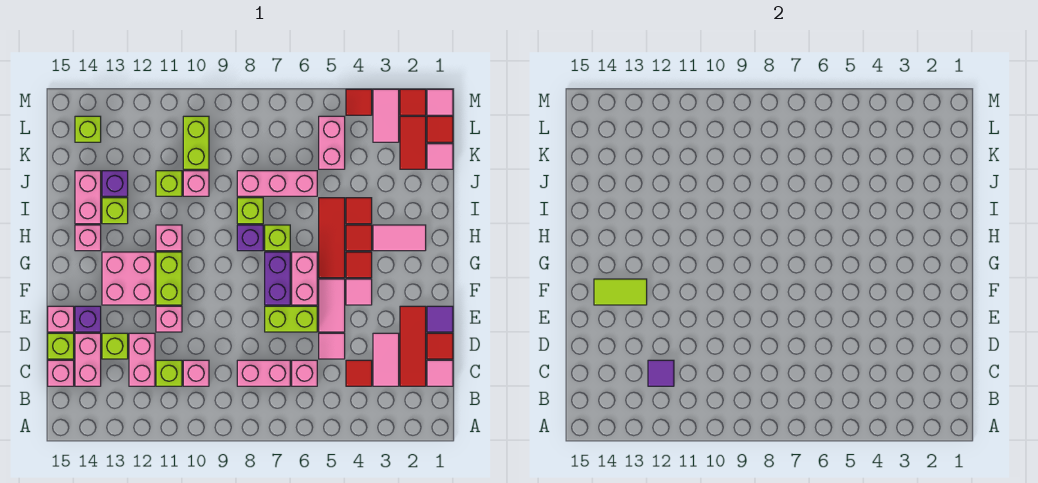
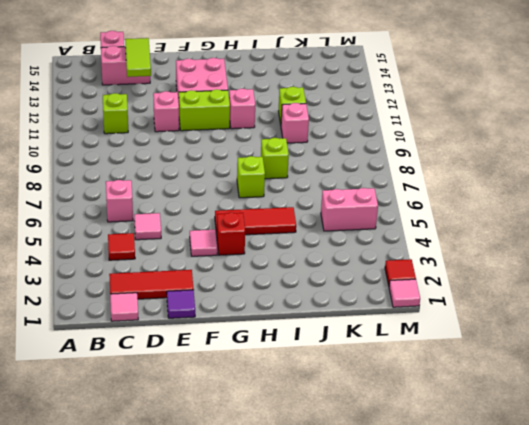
lime tile D13:D14 level 2 -> lime tile F13:F14 level 2
red brick G4 level 1 -> red tile G4 level 1
none -> pink tile C3:D3 level 1
none -> pink brick C7:C8 level 1
none -> pink brick C10 level 1
none -> pink brick C12:D12 level 1

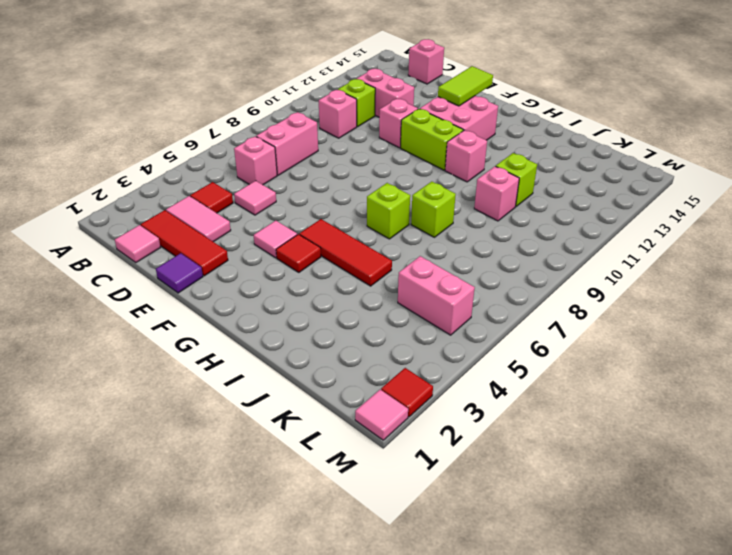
none -> pink brick C14:D14 level 1
none -> red tile D1 level 1
none -> lime brick D13 level 1
none -> lime brick D15 level 1

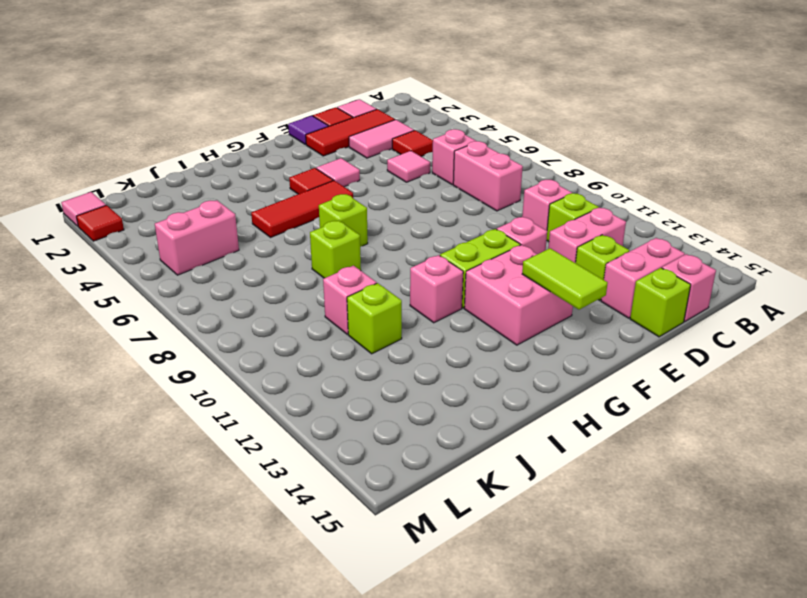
none -> pink tile E5:F5 level 1
none -> lime brick E6:E7 level 1
none -> purple brick E14 level 1
none -> pink brick E15 level 1

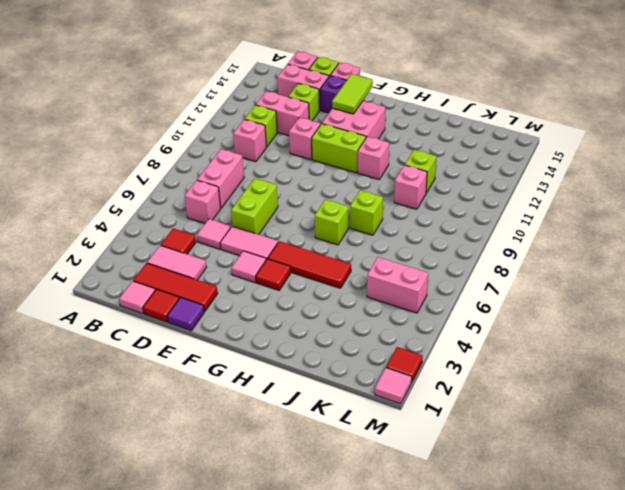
none -> pink brick F6:G6 level 1
none -> purple brick F7:G7 level 1
none -> pink tile H2:H3 level 1
none -> red tile H4 level 1

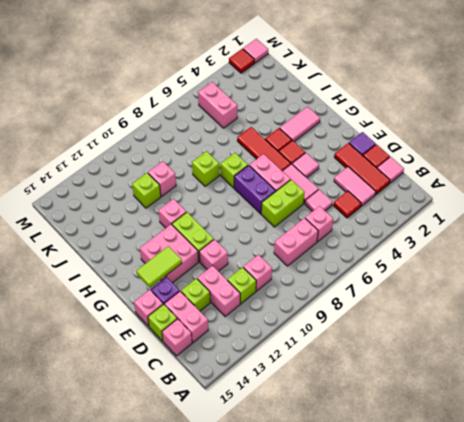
none -> purple brick H8 level 1
none -> pink brick H14 level 1
none -> red tile I4 level 1
none -> lime brick I13 level 1

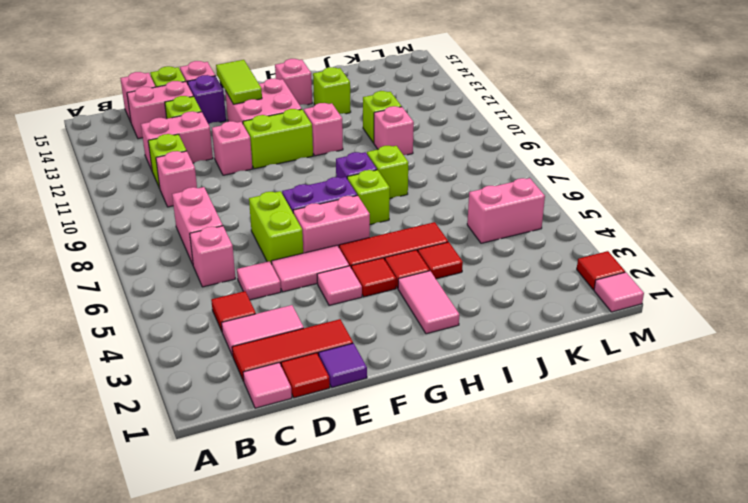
none -> pink brick I14:J14 level 1
none -> pink brick J6:J8 level 1
none -> purple brick J13 level 1
none -> pink tile K1 level 1

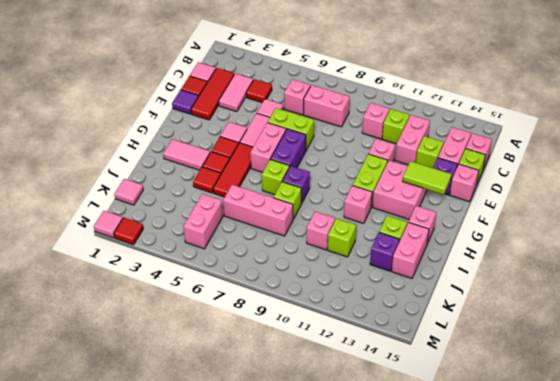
none -> red tile K2:L2 level 1
none -> lime brick K10:L10 level 1
none -> red tile L1 level 1
none -> pink tile L3:M3 level 1

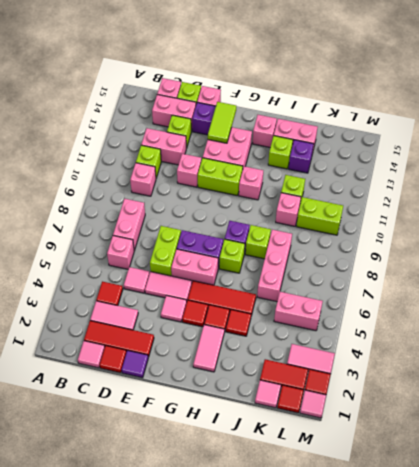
none -> lime brick L14 level 1
none -> red tile M4 level 1
none -> purple tile C12 level 2

